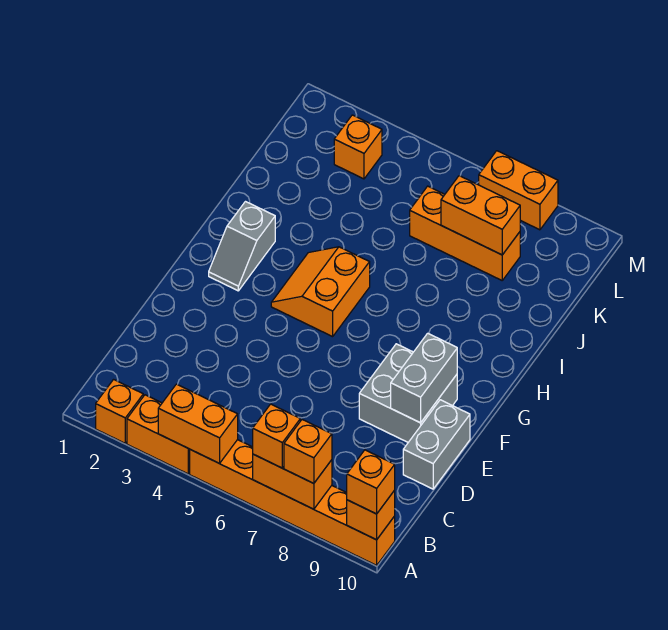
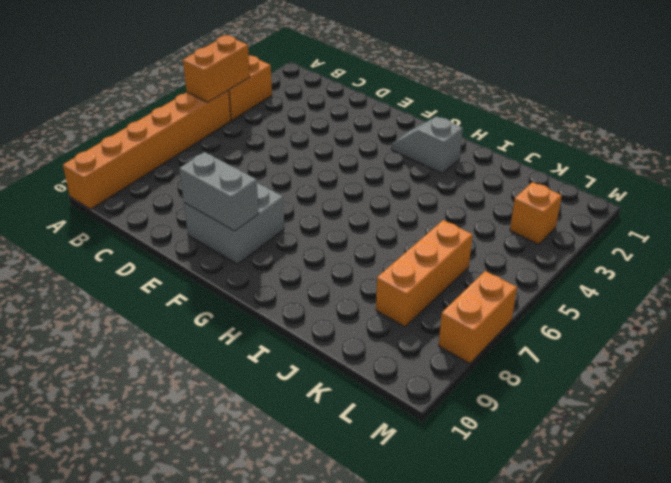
none -> orange brick A2 level 1
none -> grey brick D10:E10 level 1
none -> orange slope G4:H5 level 1 top 5

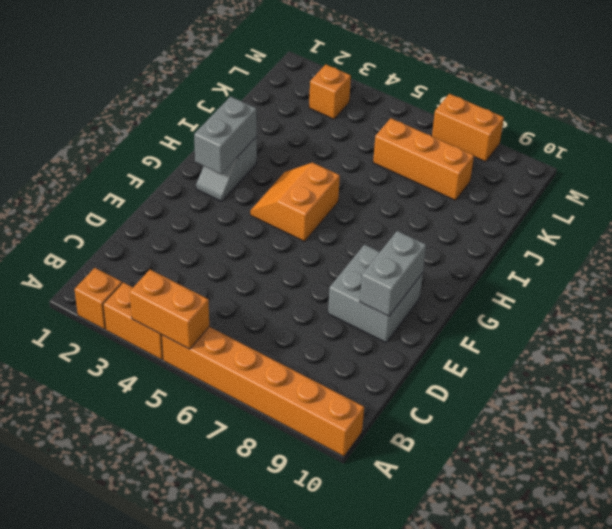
grey brick G2:H2 level 2 -> grey brick D10:E10 level 1
none -> orange brick A7:A8 level 2
none -> orange brick A10 level 2
none -> orange brick K7:K8 level 2

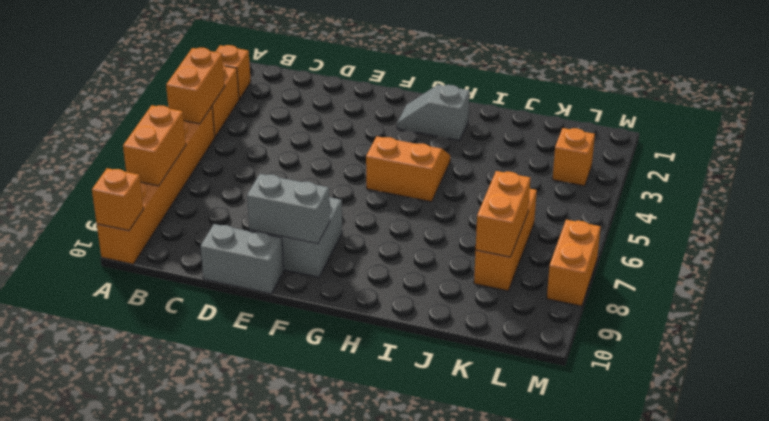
none -> orange brick A7 level 3
none -> orange brick A8 level 3
none -> orange brick A10 level 3

